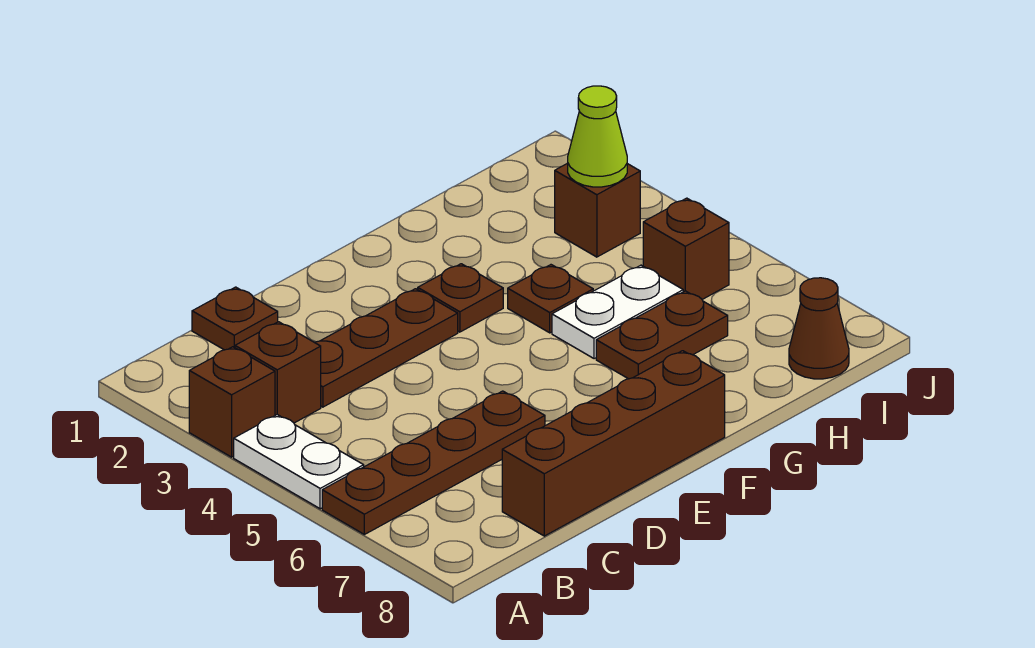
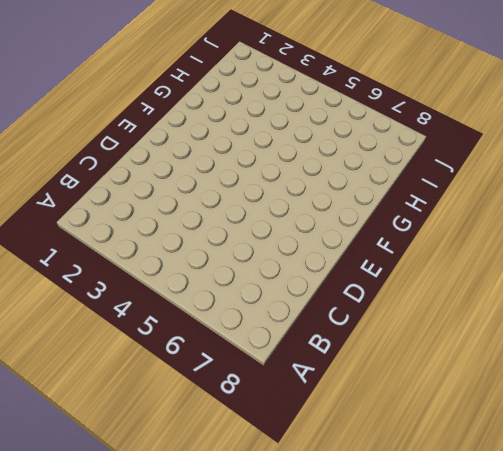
none -> brown brick A3 level 1
none -> white plate A4:A5 level 1
none -> brown plate A6:D6 level 1

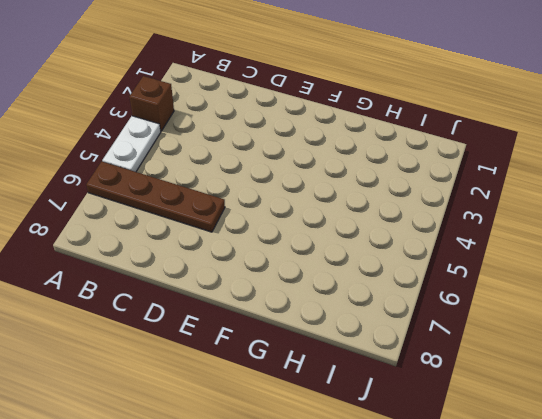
none -> brown brick B3 level 1
none -> brown plate C1 level 1
none -> brown plate C3:E3 level 1

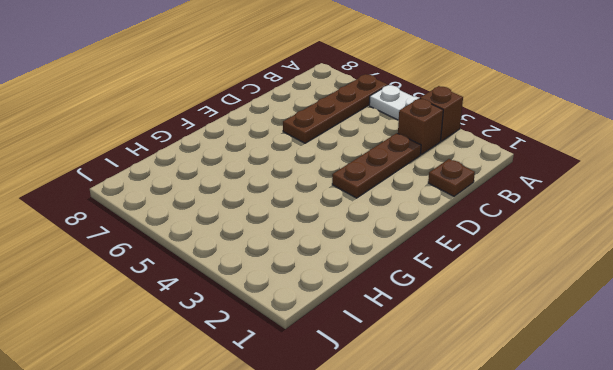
none -> brown brick C8:F8 level 1
none -> brown plate F3 level 1
none -> brown plate G4 level 1

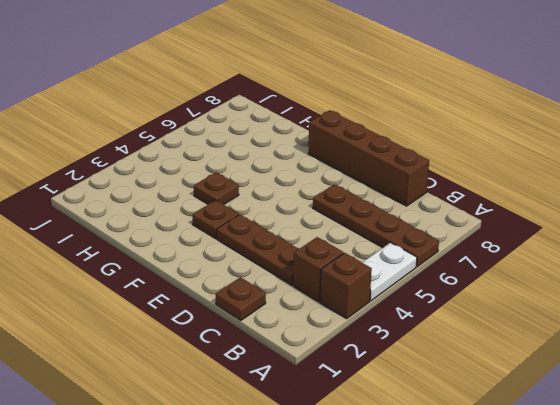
none -> white plate G5:H5 level 1
none -> brown plate G6:H6 level 1
none -> brown brick I3 level 1

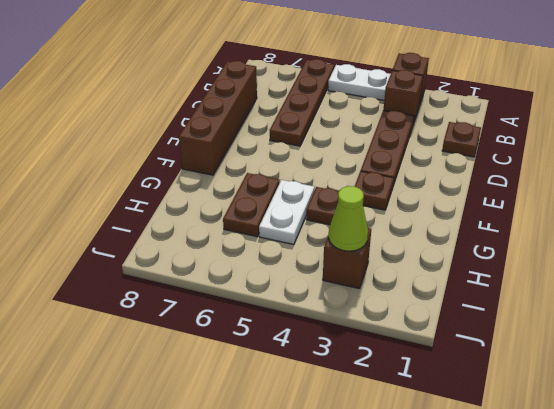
none -> brown brick I5 level 1
none -> brown cone I8 level 1

